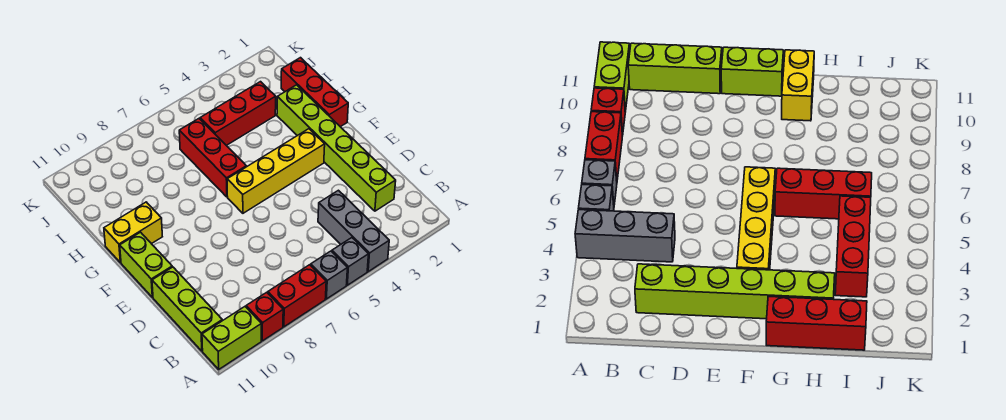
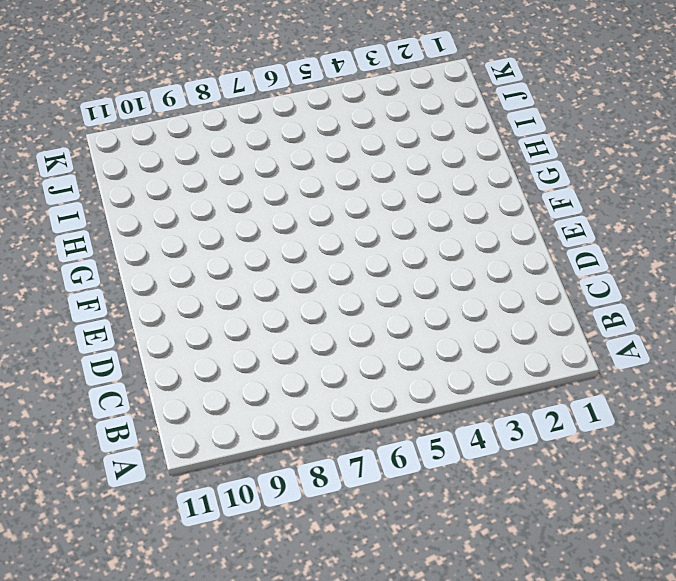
none -> grey brick A4:C4 level 1
none -> grey brick A5 level 1
none -> grey brick A6 level 1

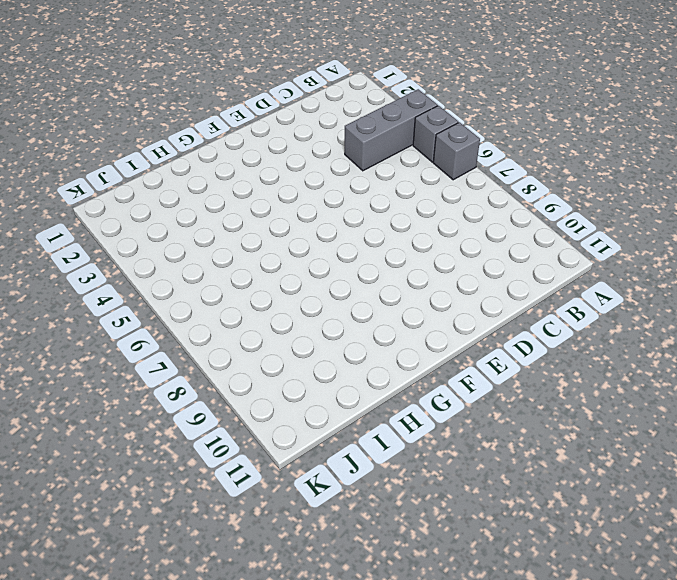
none -> red brick A7:A8 level 1
none -> red brick A9 level 1
none -> lime brick A10:A11 level 1

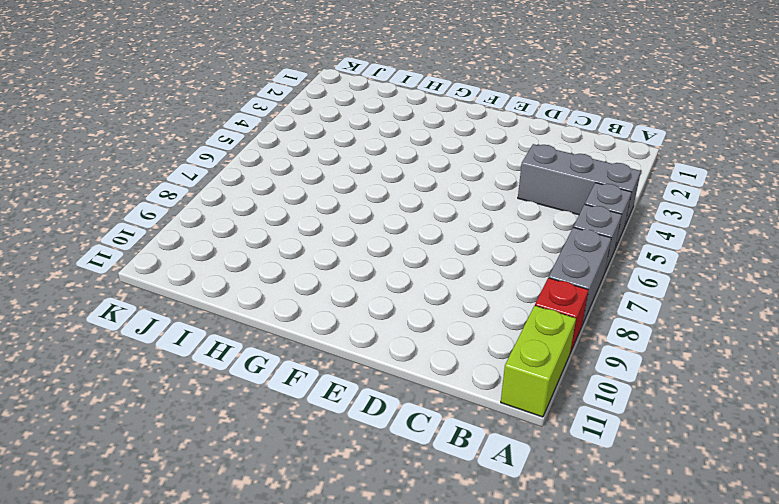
grey brick A7:A8 level 1 -> red brick A7:A8 level 1
none -> lime brick B11:D11 level 1
none -> lime brick C2:H2 level 1
none -> lime brick E11:F11 level 1

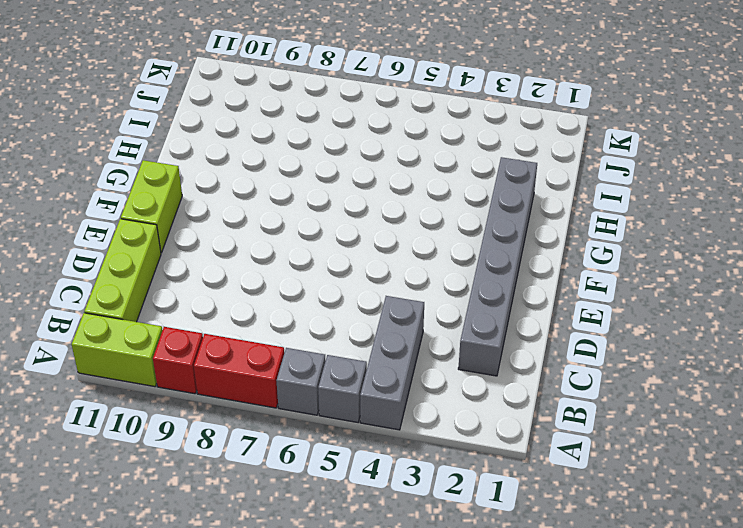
grey brick C2:H2 level 1 -> lime brick C2:H2 level 1
none -> yellow brick F3:F6 level 1
none -> red brick G1:I1 level 1
none -> red brick G6:I6 level 1

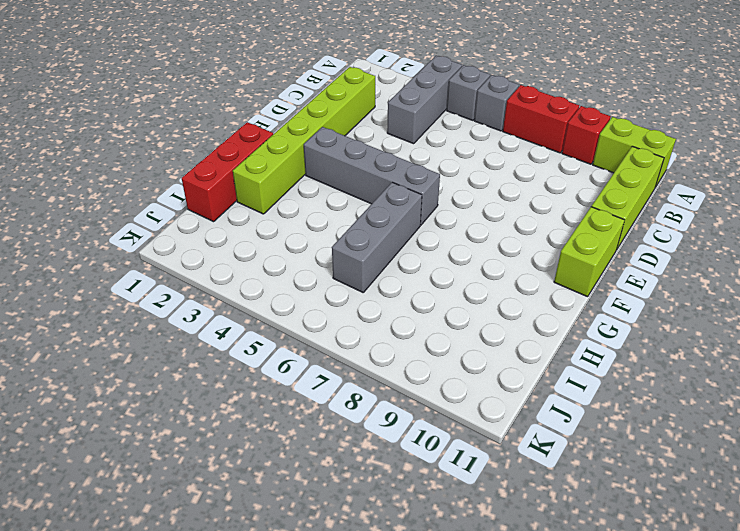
grey brick F3:F6 level 1 -> yellow brick F3:F6 level 1
grey brick G6:I6 level 1 -> red brick G6:I6 level 1
none -> yellow brick G10:G11 level 1
none -> red brick I3:I5 level 1

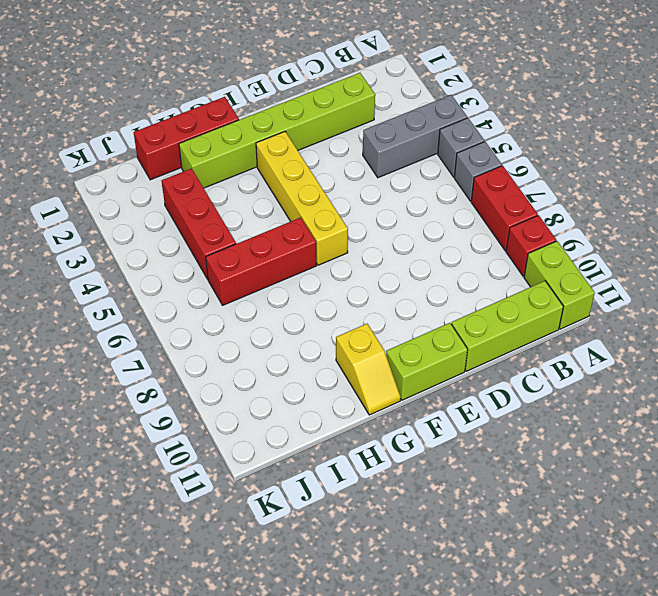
yellow slope G10:G11 level 1 top 10 -> yellow brick G10:G11 level 1

